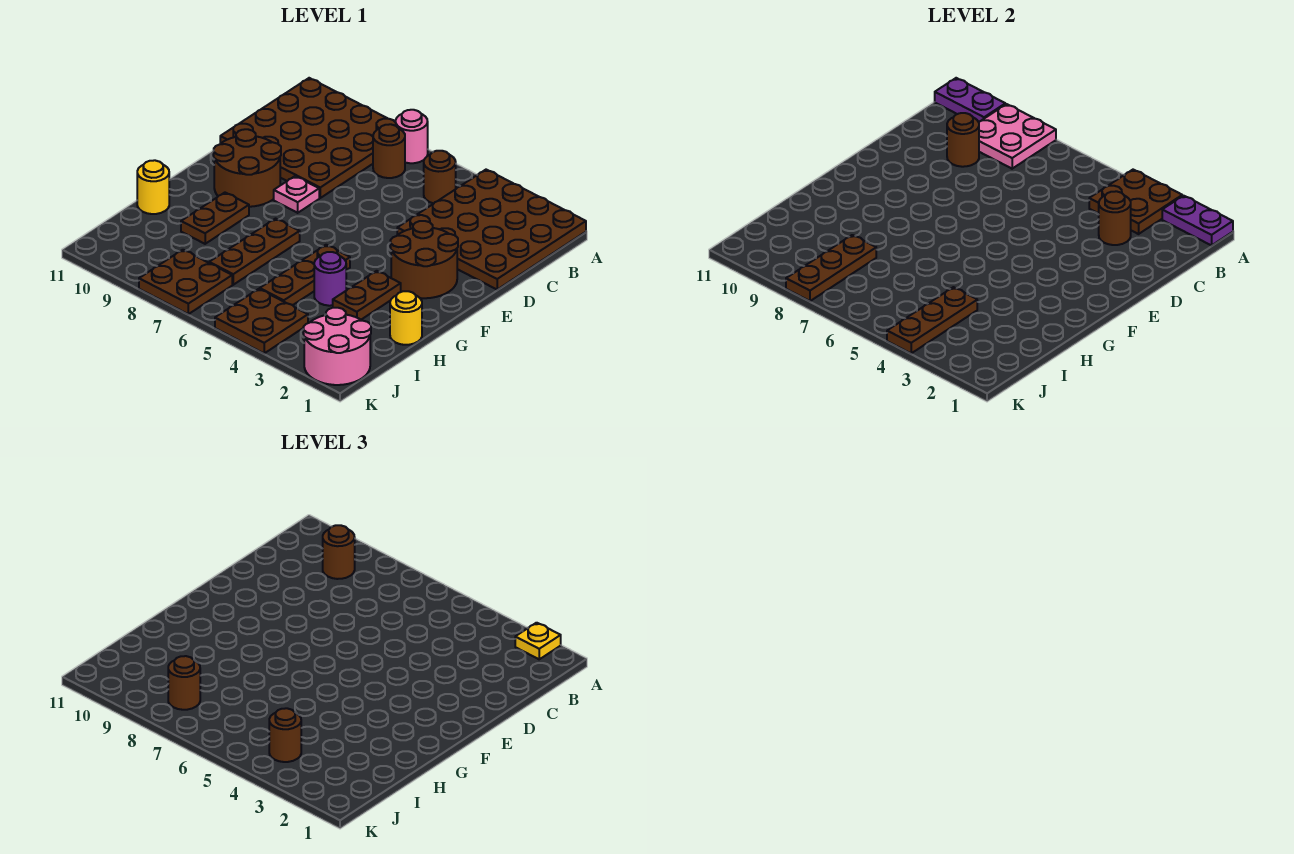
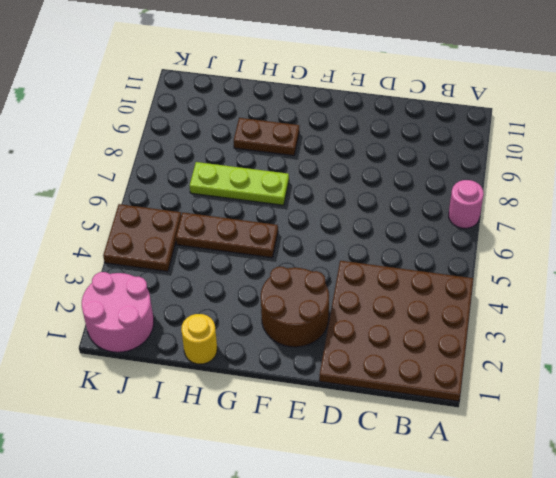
lime plate G7:I7 level 1 -> brown plate G7:I7 level 1
none -> brown plate A8:D11 level 1
none -> brown round brick B5 level 1
none -> brown round brick B7 level 1
none -> pink plate E8 level 1

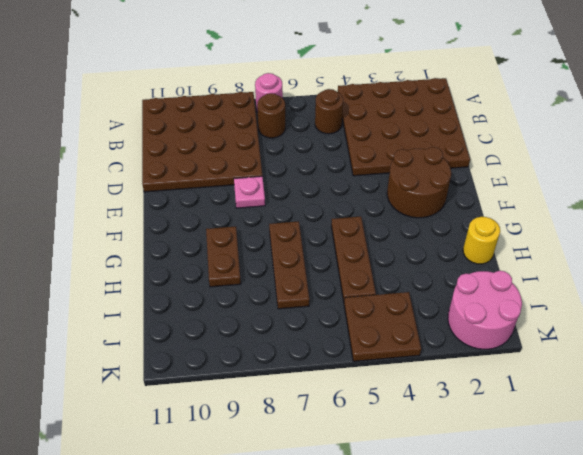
none -> brown round brick E9:F10 level 1
none -> brown plate G3:H3 level 1
none -> purple round brick H4 level 1
none -> yellow round brick H11 level 1

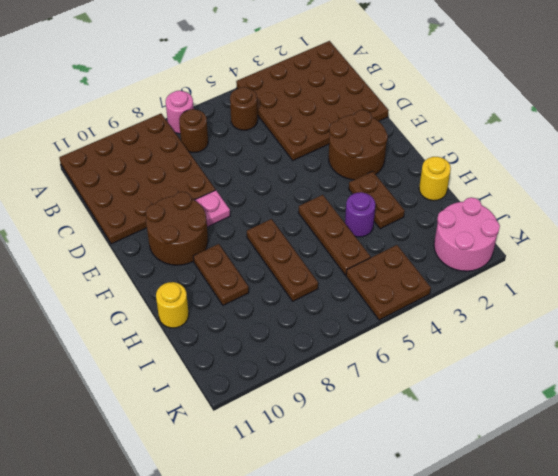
none -> brown plate J7:K8 level 1
none -> purple plate A1:A2 level 2
none -> brown plate A3:B4 level 2
none -> pink plate A8:B9 level 2

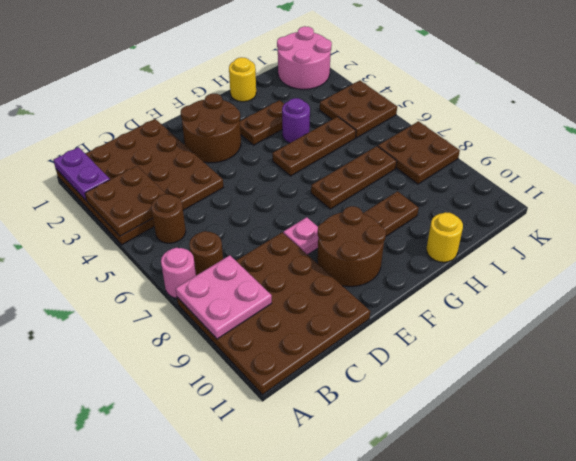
none -> purple plate A10:A11 level 2
none -> brown round brick C3 level 2
none -> brown round brick C9 level 2
none -> brown plate I4:K4 level 2

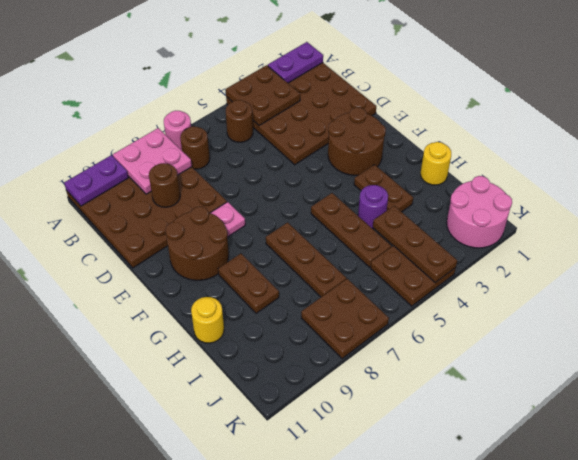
none -> brown round brick C3 level 2
none -> brown plate I8:K8 level 2
none -> yellow plate A2 level 3
none -> brown round brick B9 level 3

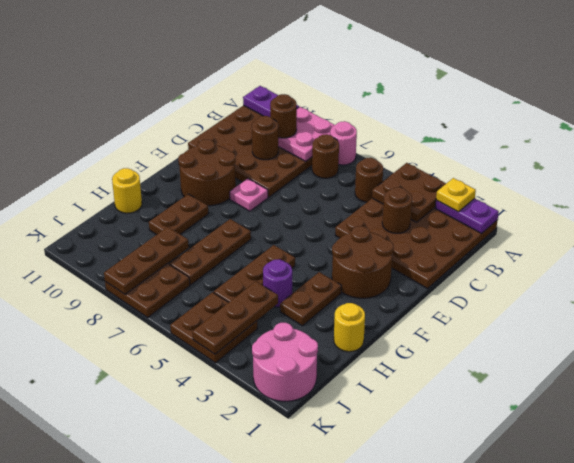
none -> brown round brick J4 level 3
none -> brown round brick J8 level 3

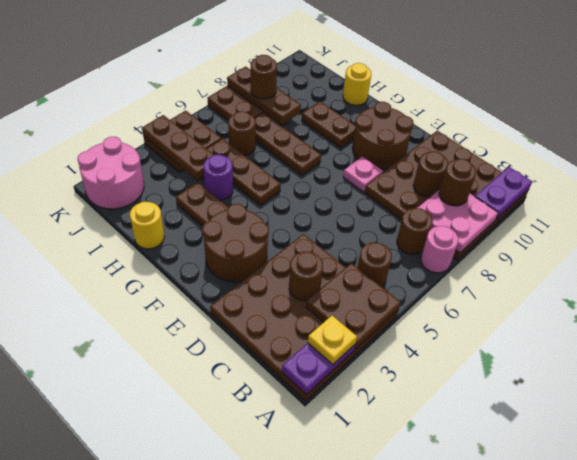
brown round brick I6 level 1 -> brown round brick J4 level 3

